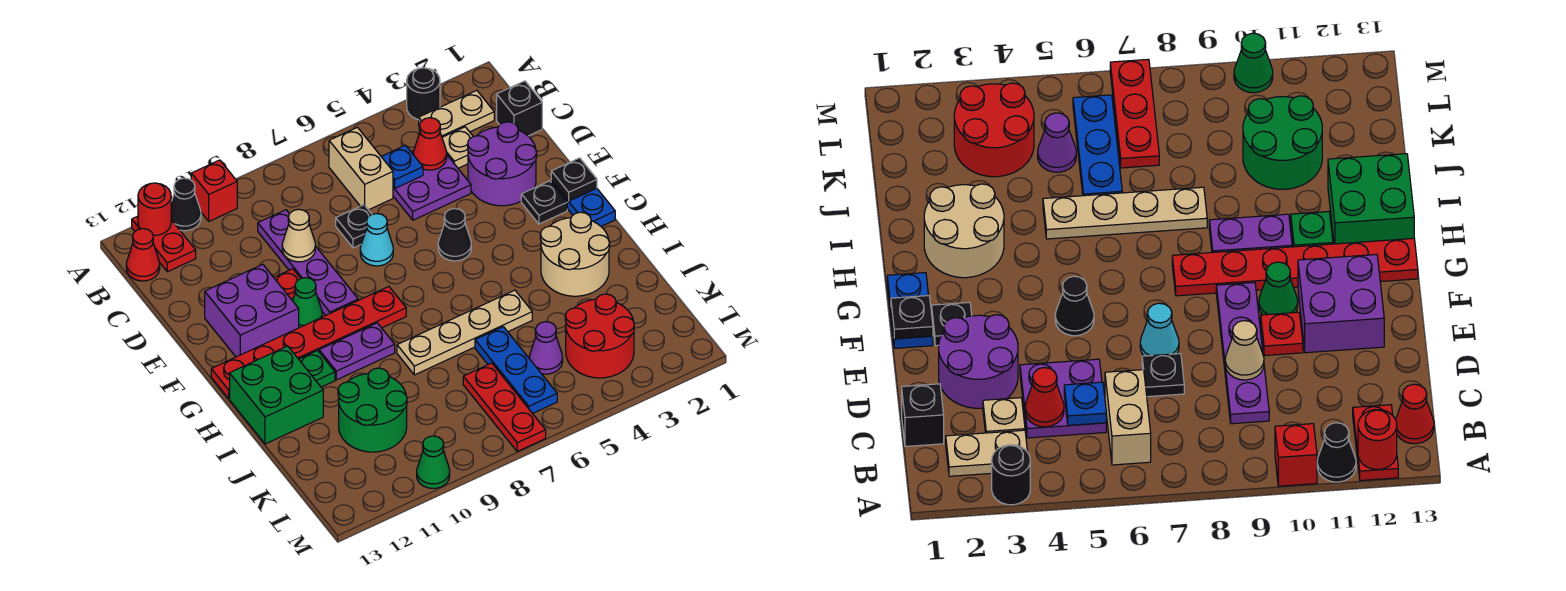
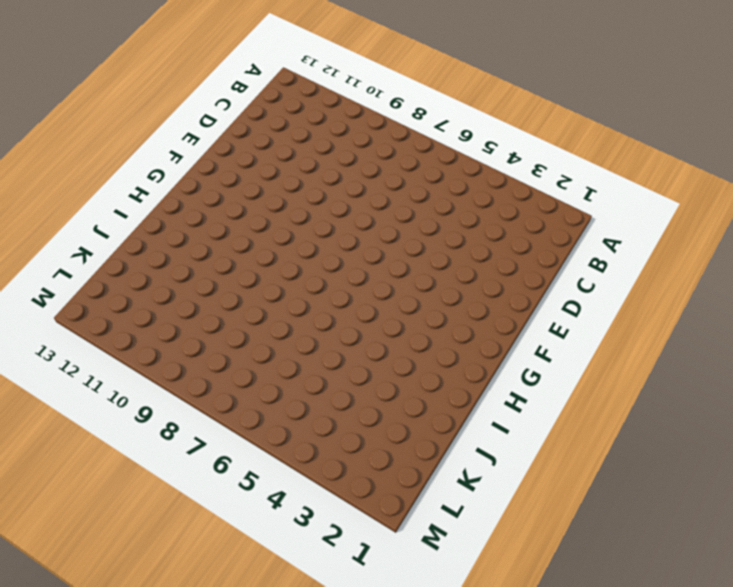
none -> black round brick A3 level 1
none -> red brick A10 level 1
none -> black cone A11 level 1
none -> red plate A12:B12 level 1

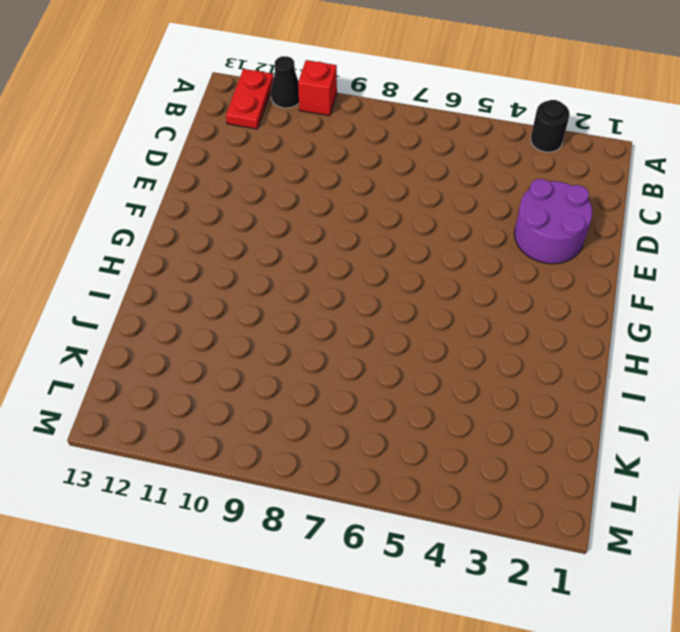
none -> tan plate B2:B3 level 1
none -> tan brick B6:C6 level 1
none -> red cone B13 level 1
none -> black brick C1 level 1

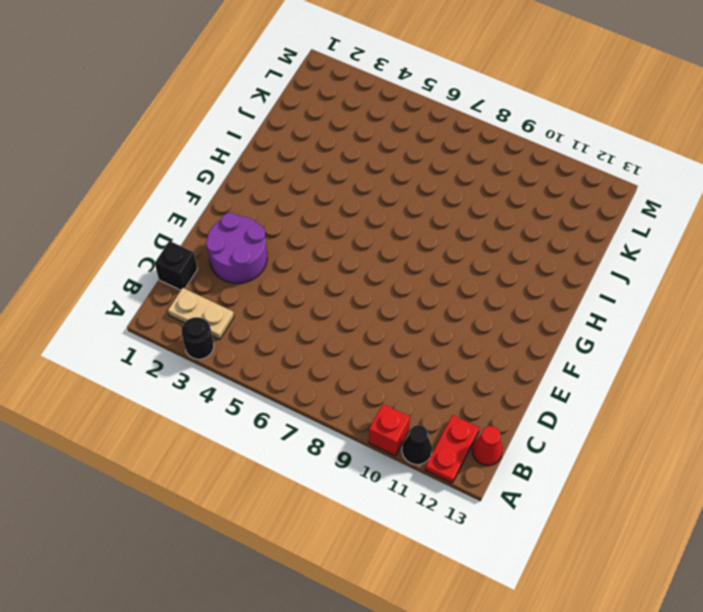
none -> tan brick B6:C6 level 1
none -> tan plate C3 level 1
none -> purple plate C4:D5 level 1
none -> purple plate C9:F9 level 1

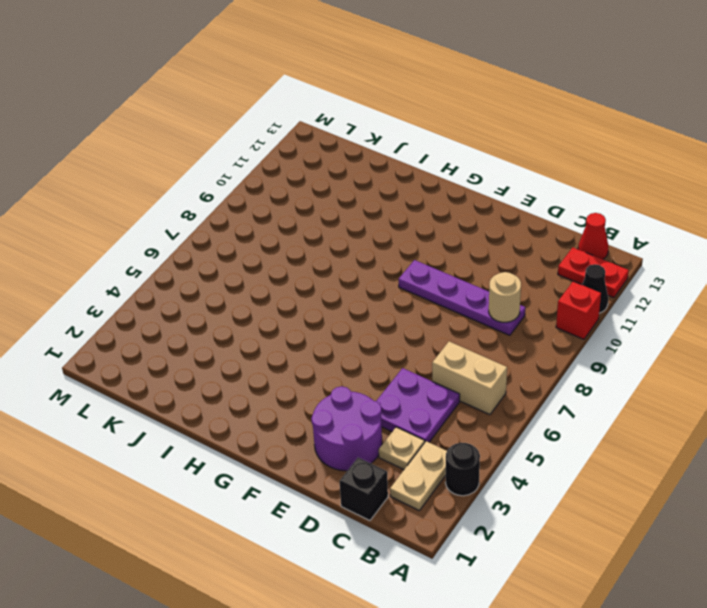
tan round brick C9 level 2 -> none
none -> black plate D7 level 1
none -> cyan cone E7 level 1
none -> red plate E10 level 1
none -> purple brick E11:F12 level 1

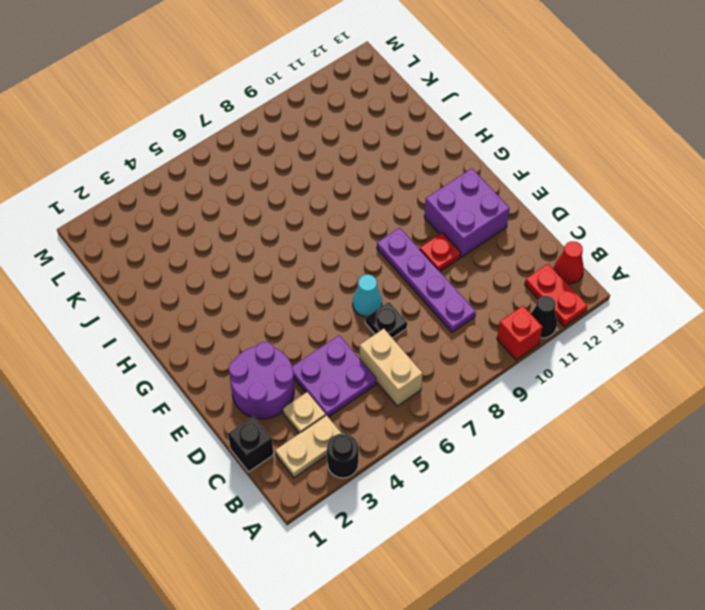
none -> blue plate F1:G1 level 1
none -> black plate F2 level 1
none -> black cone F5 level 1
none -> green cone F10 level 1

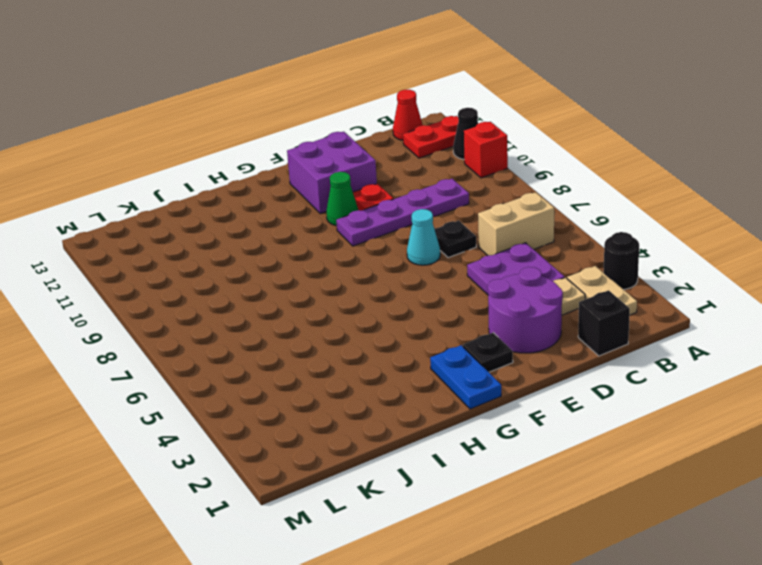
blue plate G1:G2 level 1 -> blue plate F1:G1 level 1
none -> black cone F5 level 1
none -> red plate G8:G13 level 1
none -> tan round brick H2:I3 level 1
none -> purple plate H9:H10 level 1

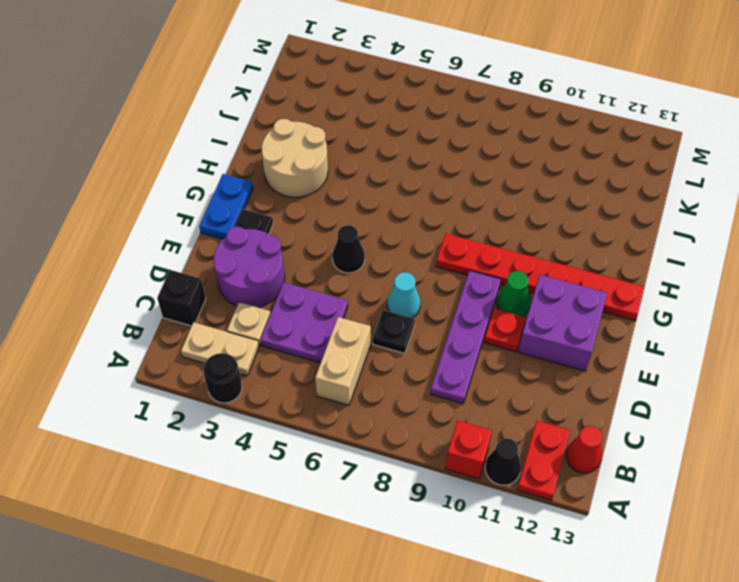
none -> purple plate H9:H10 level 1
none -> green plate H11 level 1
none -> green brick H12:I13 level 1
none -> tan plate I5:I8 level 1

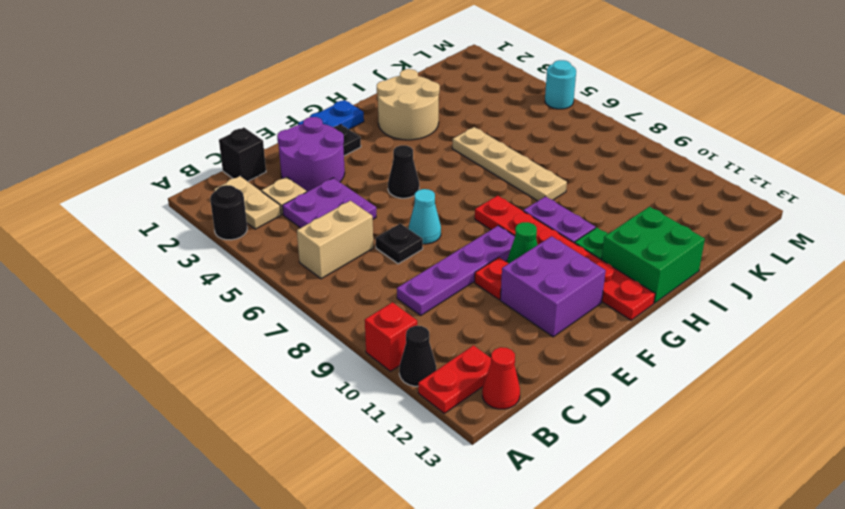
cyan round brick M5 level 1 -> none
none -> blue plate J6:L6 level 1
none -> green round brick J10:K11 level 1
none -> red round brick K3:L4 level 1
none -> purple cone K5 level 1

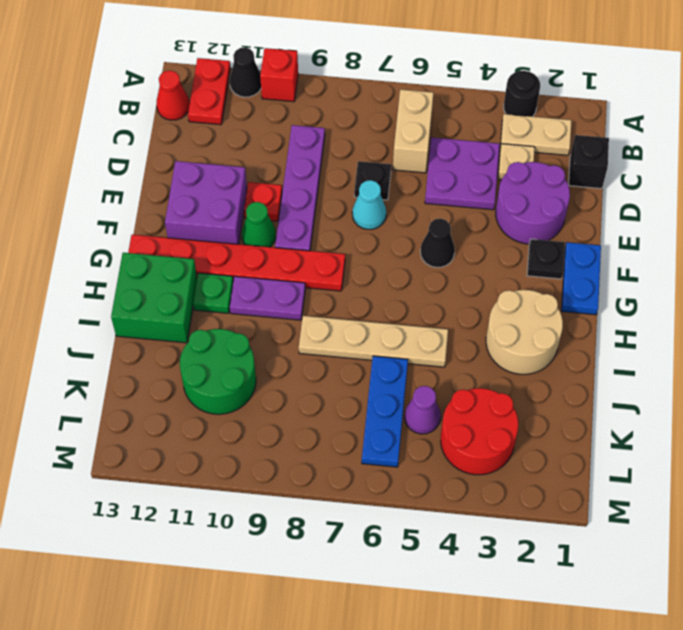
none -> red plate K7:M7 level 1
none -> green cone M10 level 1
none -> red round brick A12 level 2
none -> red cone C4 level 2

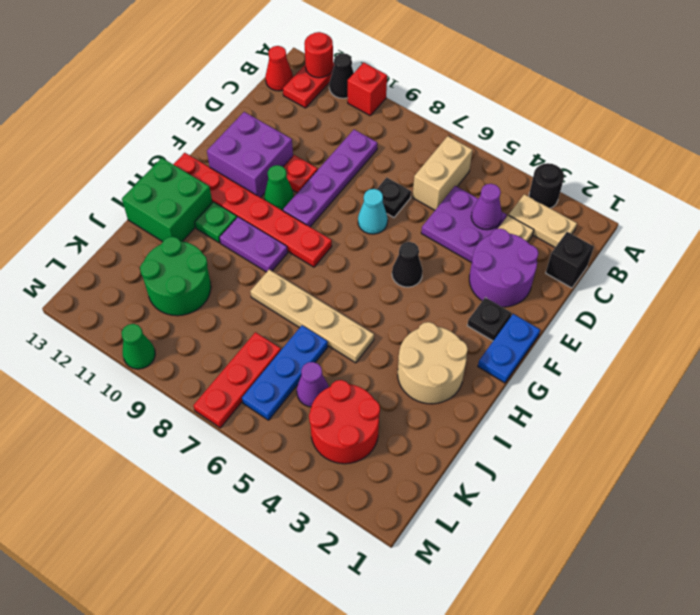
purple cone C4 level 2 -> red cone C4 level 2
none -> blue plate C5 level 2
none -> tan cone D9 level 2
none -> black plate F1 level 2

